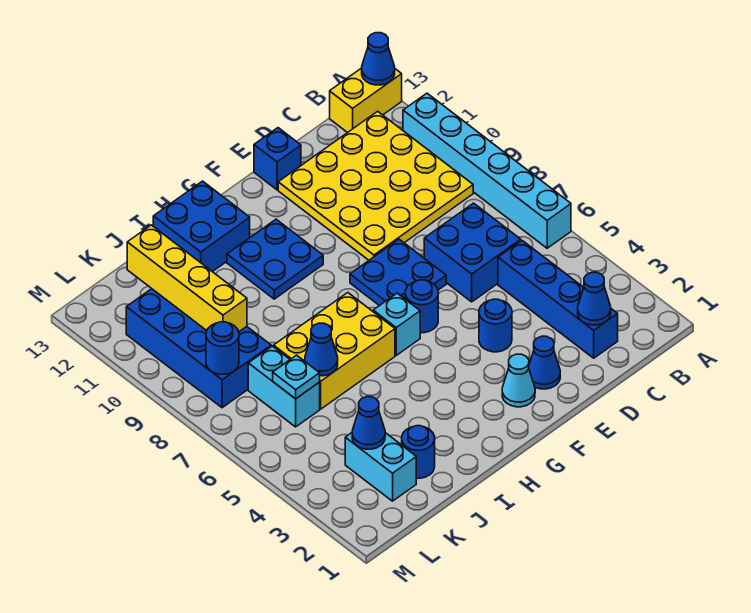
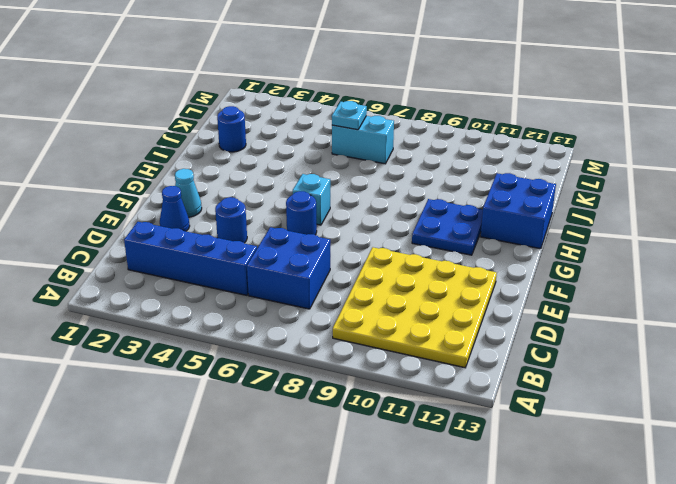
none -> cyan brick A6:A11 level 1
none -> yellow brick A13:B13 level 1
none -> blue plate E7:F8 level 1

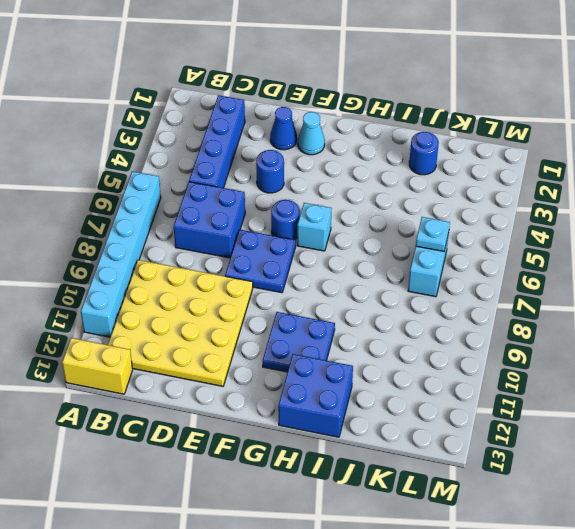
none -> blue brick E13 level 1
none -> yellow brick H6:J7 level 1
none -> cyan brick K2:K3 level 1

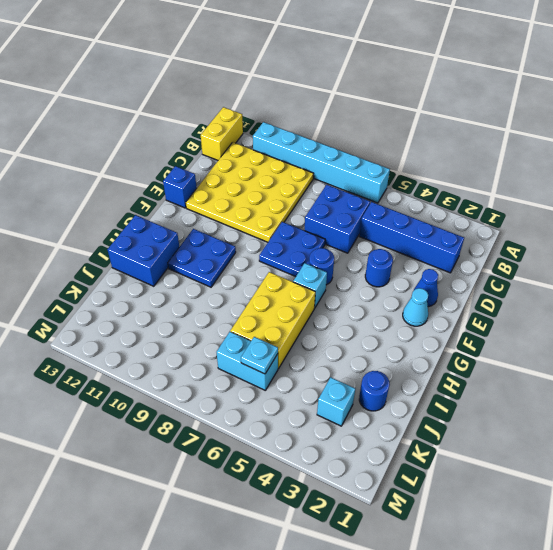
cyan brick K3 level 1 -> cyan brick K2:K3 level 1
none -> blue brick K8:L11 level 1
none -> blue cone A13 level 2
none -> blue cone C2 level 2

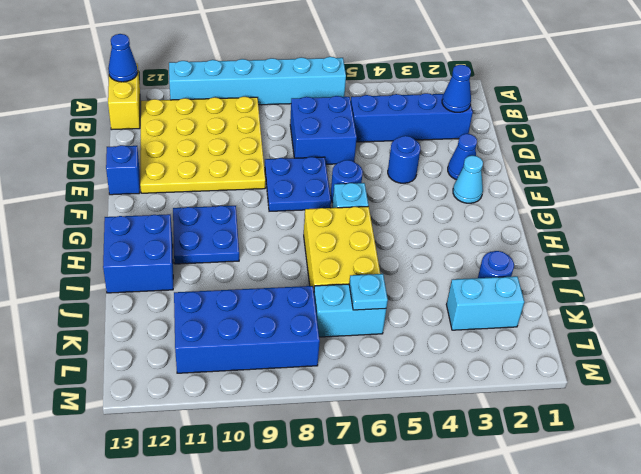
none -> blue cone J6 level 2
none -> blue cone K3 level 2
none -> yellow brick K9:K12 level 2

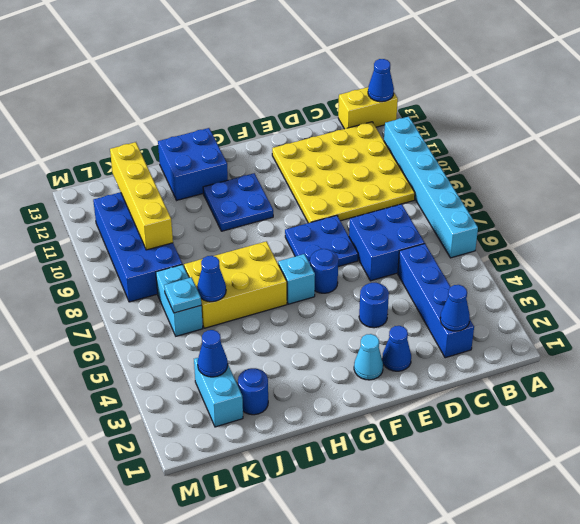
none -> blue brick E13 level 1
none -> blue round brick L8 level 2

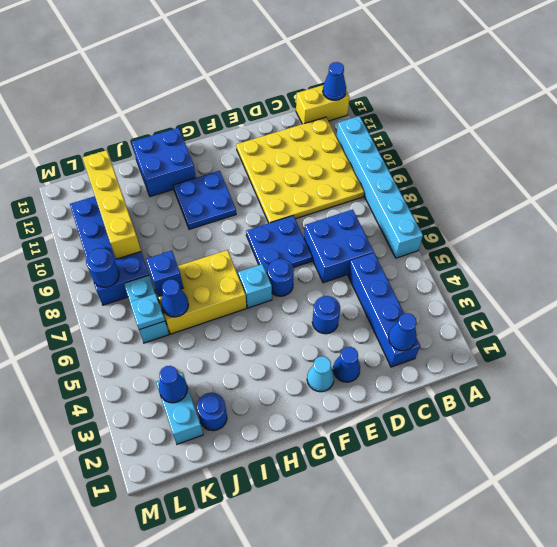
blue brick J7 level 2 -> blue brick E13 level 1

